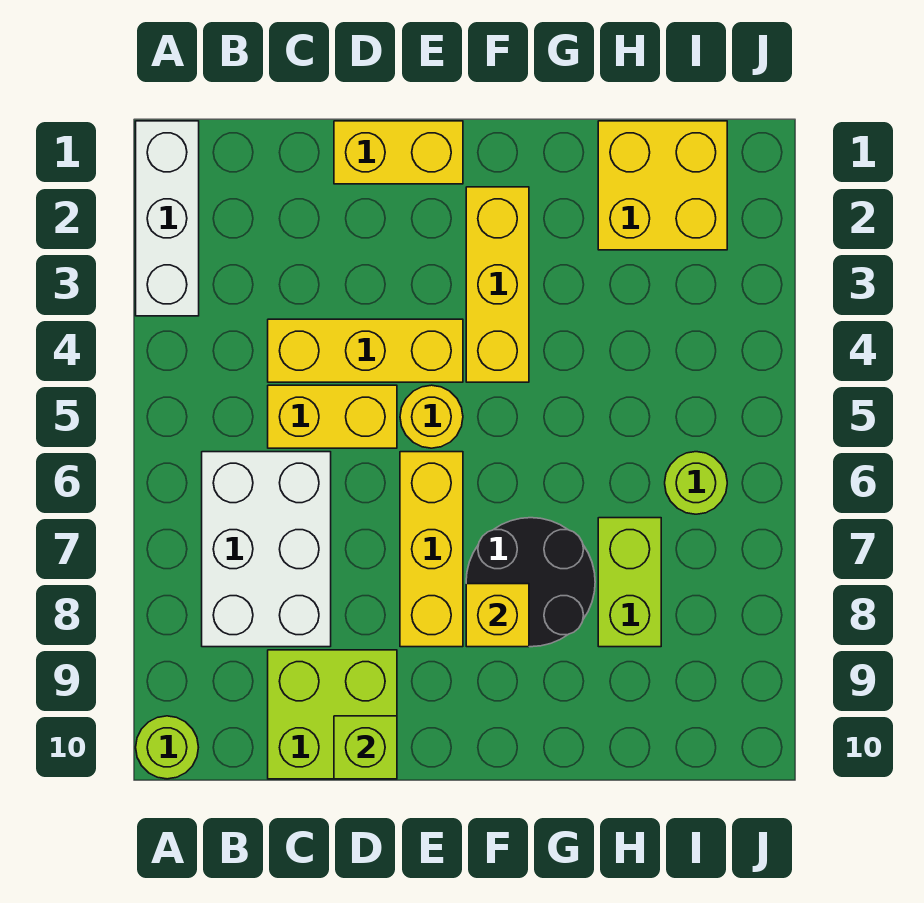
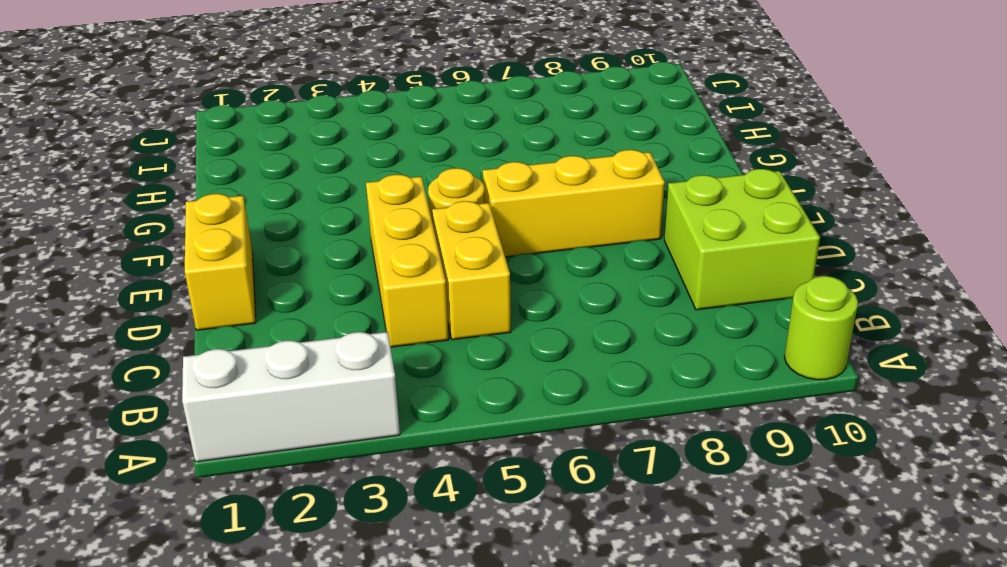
none -> white brick B6:C8 level 1
none -> yellow brick F2:F4 level 1
none -> black round brick F7:G8 level 1

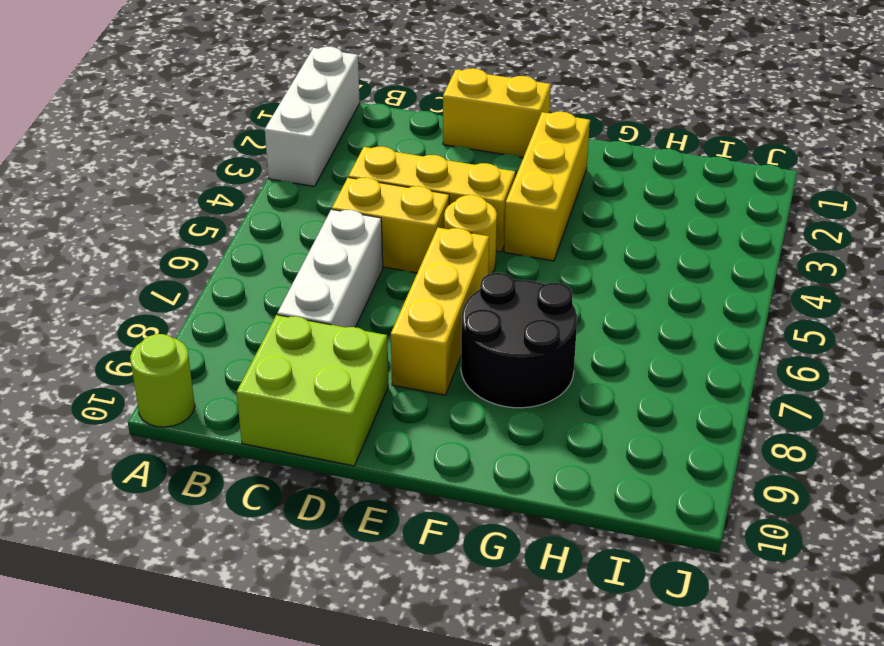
white brick C6:C8 level 1 -> white brick B6:C8 level 1
none -> yellow brick H1:I2 level 1
none -> lime brick H7:H8 level 1
none -> lime round brick I6 level 1

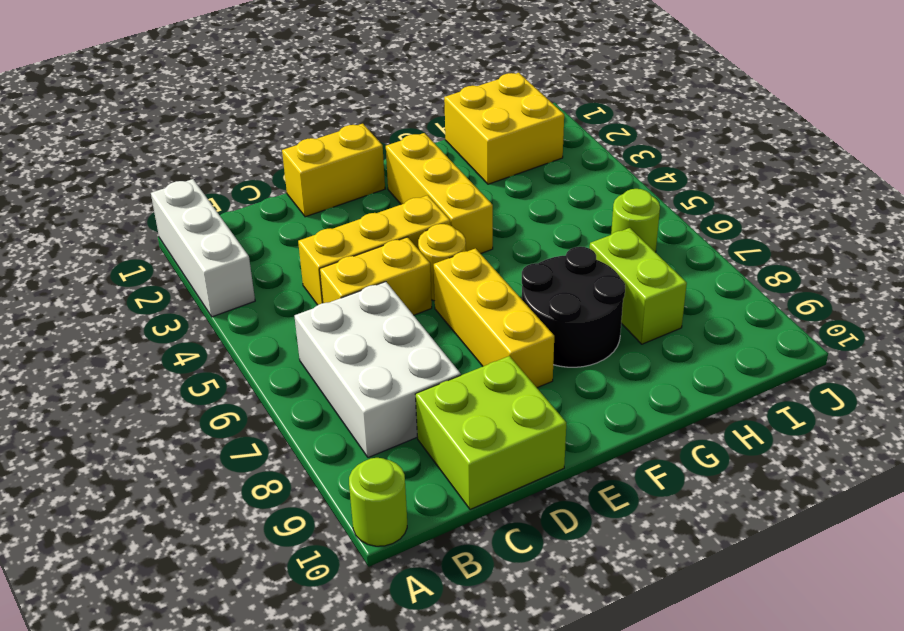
none -> lime brick D10 level 2
none -> yellow brick F8 level 2

